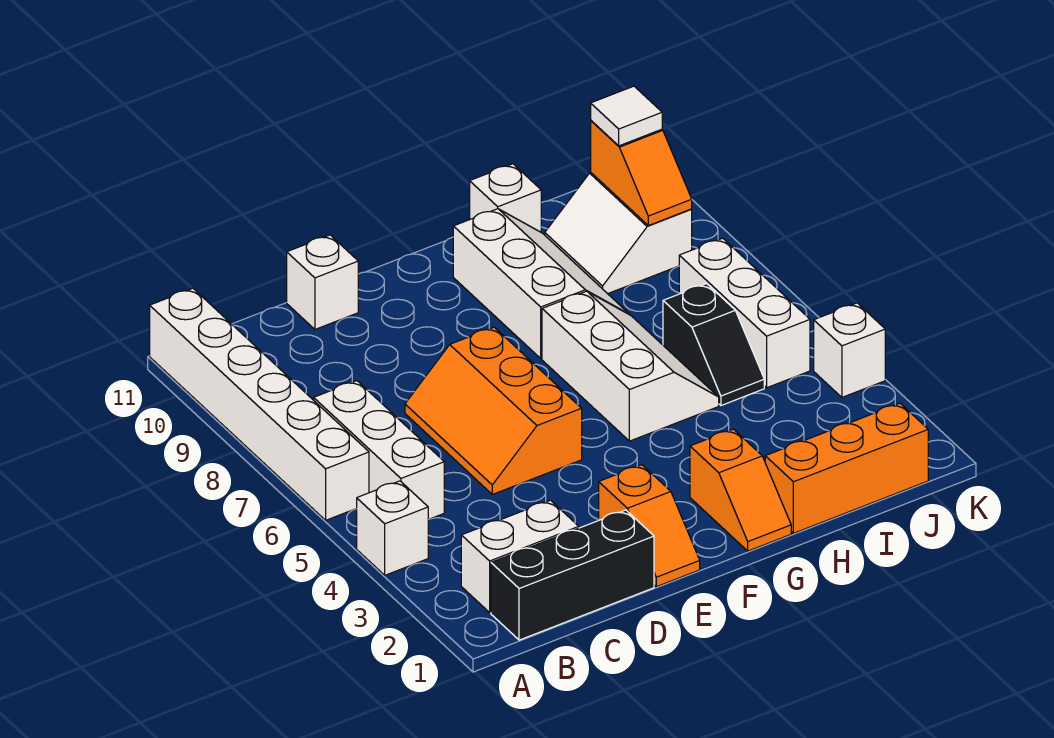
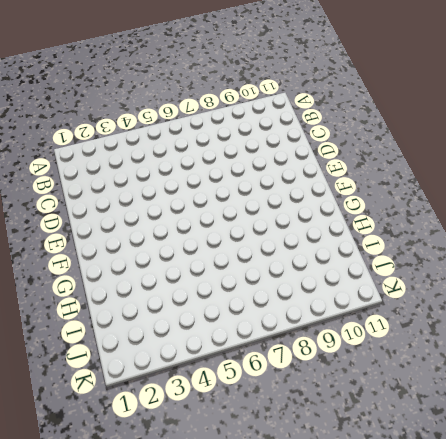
none -> white brick A4 level 1
none -> white brick A6:A11 level 1
none -> black brick B1:D1 level 1

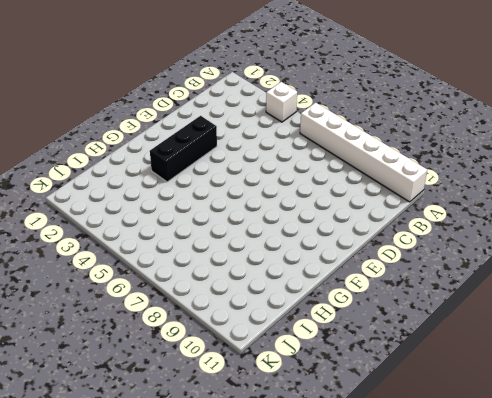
black brick E3:G3 level 1 -> black brick B1:D1 level 1
none -> white brick B2:C2 level 1
none -> white brick B5:B7 level 1
none -> orange slope D5:E7 level 1 top E

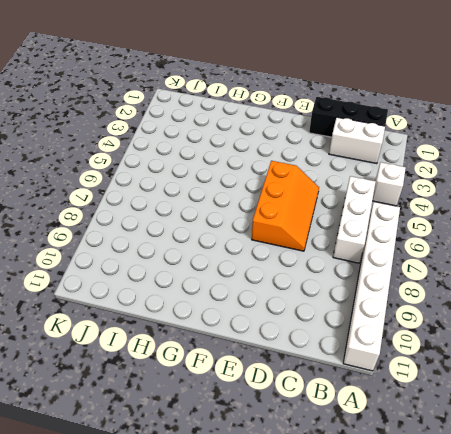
none -> white brick D11 level 1
none -> orange slope E1:E2 level 1 top 2
none -> orange slope G1:G2 level 1 top 2

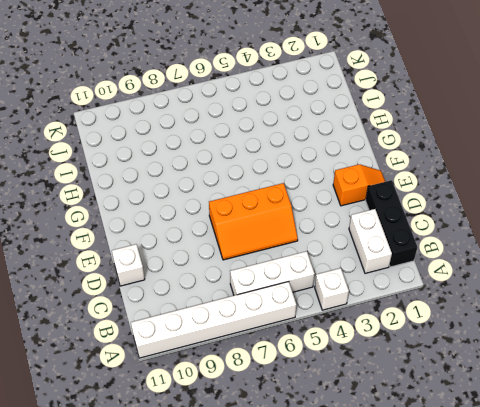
none -> orange slope G1:G2 level 1 top 2
none -> white slope G5:H7 level 1 top G
none -> white slope G8:H10 level 1 top G

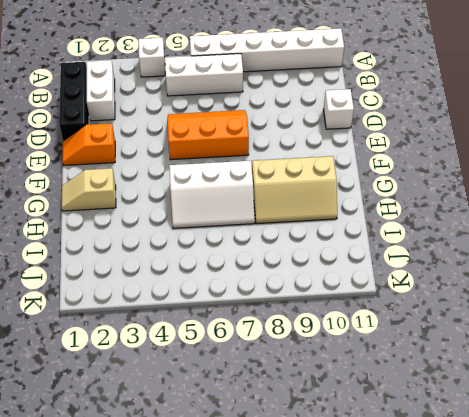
tan slope G1:G2 level 1 top 2 -> orange slope G1:G2 level 1 top 2
tan slope G8:H10 level 1 top G -> white slope G8:H10 level 1 top G
none -> orange brick H1:J1 level 1
none -> white brick H11 level 1
none -> black slope I5:I6 level 1 top 6

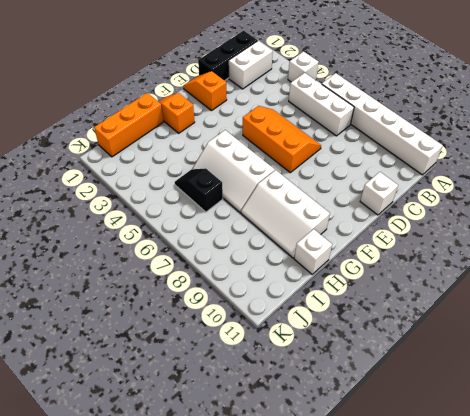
none -> white slope I9:J10 level 1 top J
none -> white brick J5:J7 level 1
none -> white brick K4 level 1

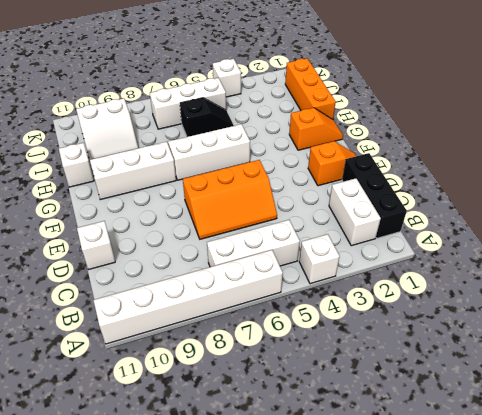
none -> orange slope J9:J10 level 2 top 10
none -> white tile J10 level 3

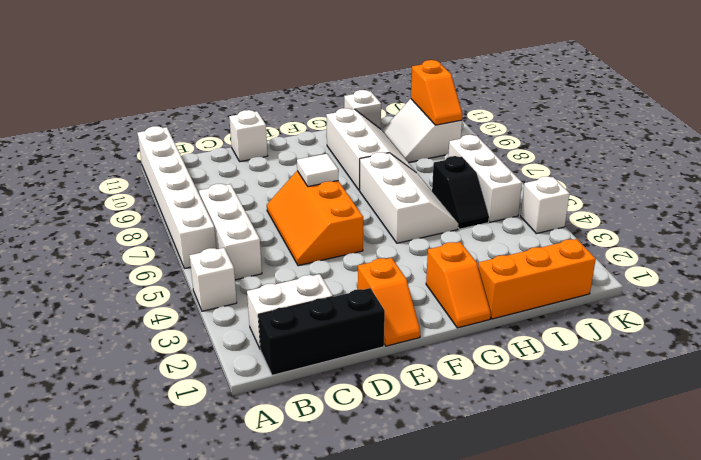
white tile E7 level 2 -> white tile J10 level 3

